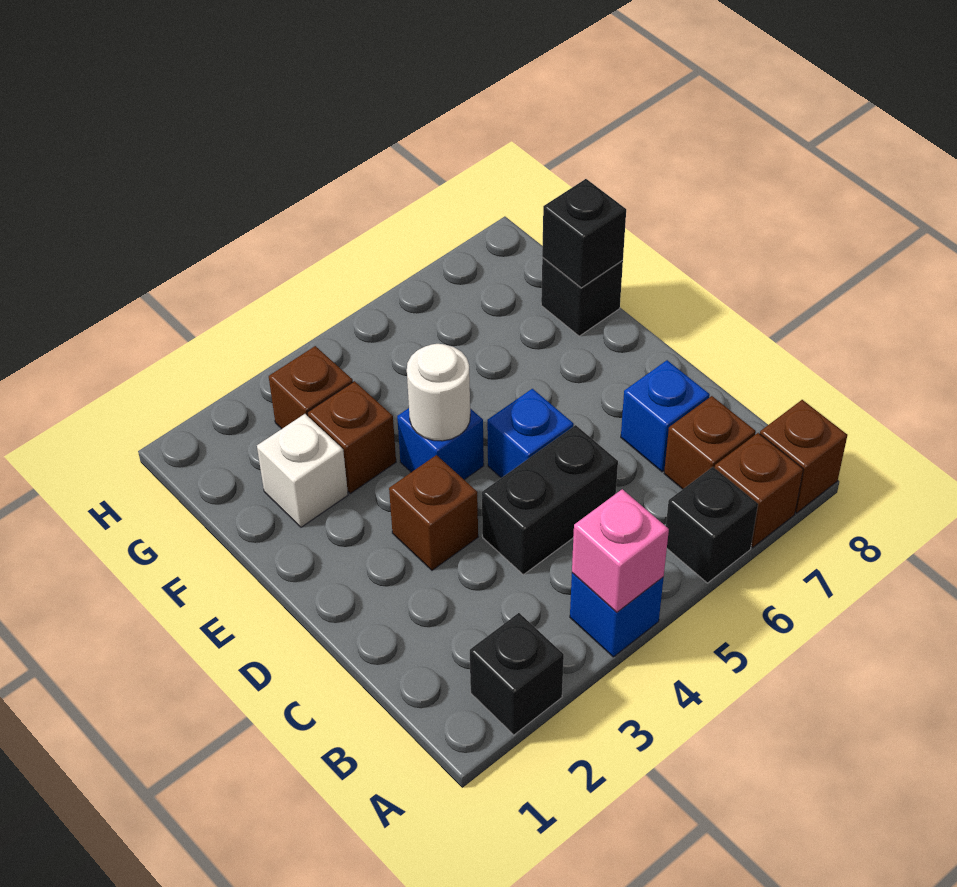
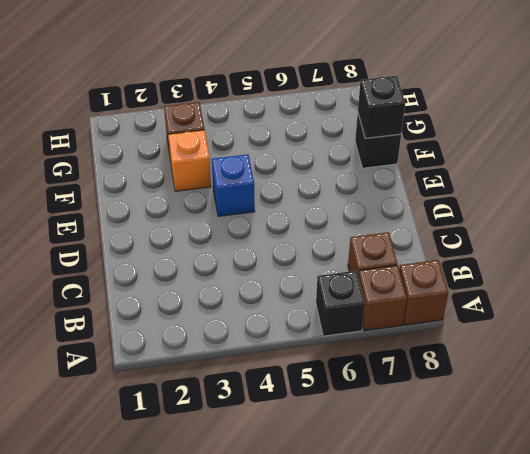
orange brick F3 level 1 -> brown brick F3 level 1
none -> black brick A2 level 1
none -> blue brick A4 level 1
none -> black brick C4:C5 level 1

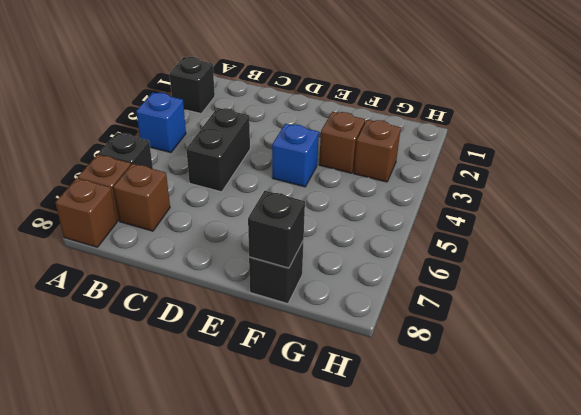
none -> blue brick C7 level 1
none -> brown brick D3 level 1
none -> blue brick D5 level 1

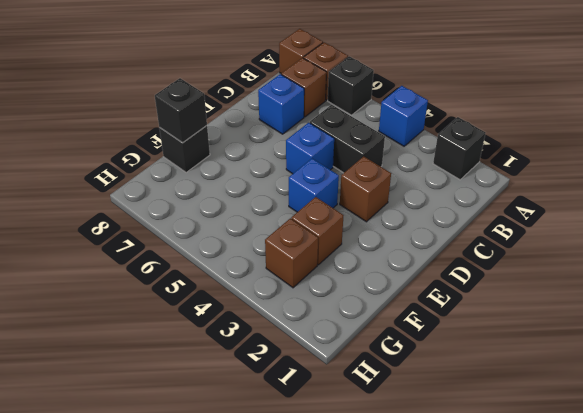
none -> white brick F2 level 1
none -> pink brick A4 level 2
none -> white round brick E4 level 2

